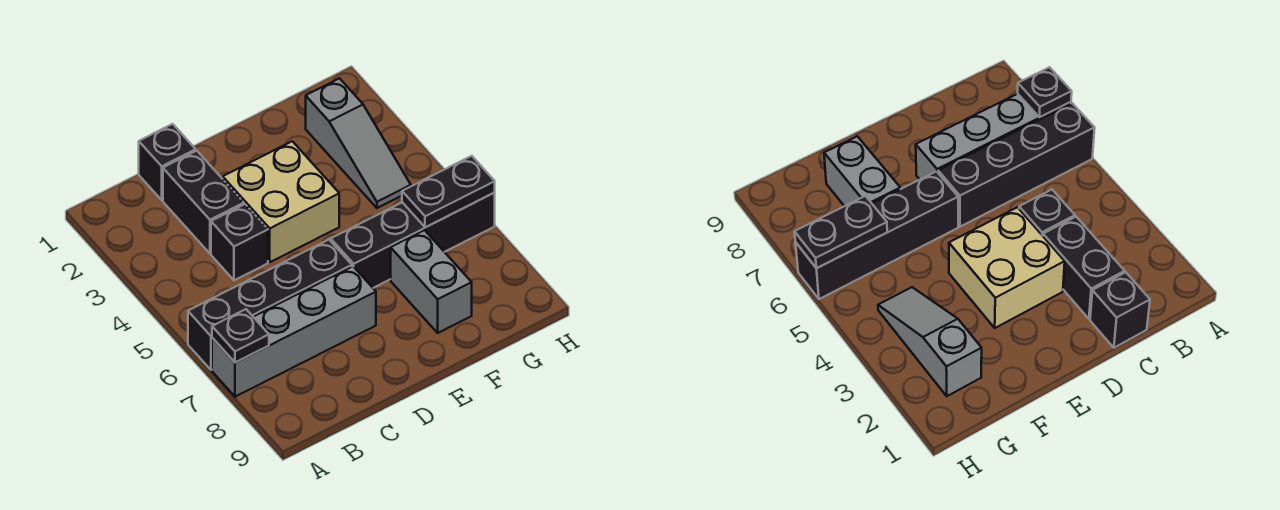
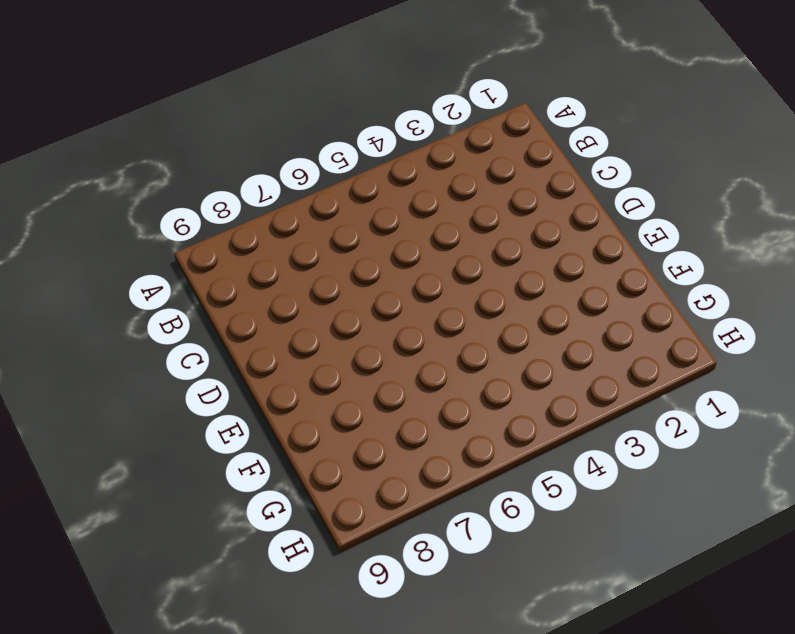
none -> black brick A6:D6 level 1
none -> grey brick A7:D7 level 1

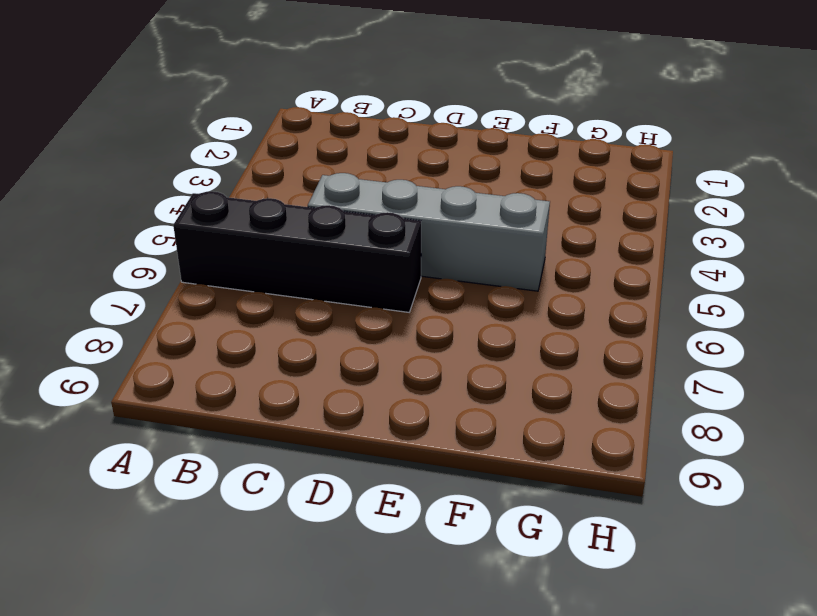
grey brick C5:F5 level 1 -> grey brick A7:D7 level 1
none -> black brick C1 level 1
none -> black brick C2:C3 level 1

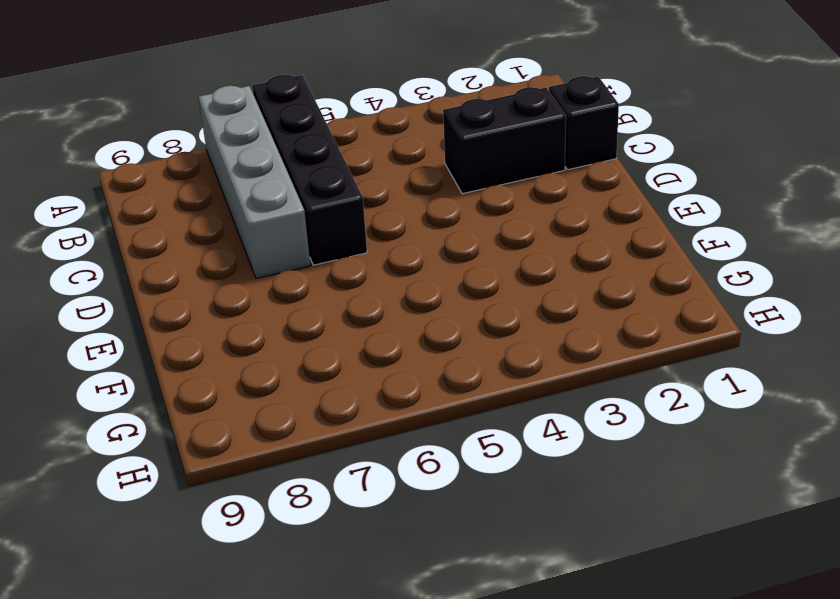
none -> black brick C4 level 1
none -> tan brick D3:E4 level 1

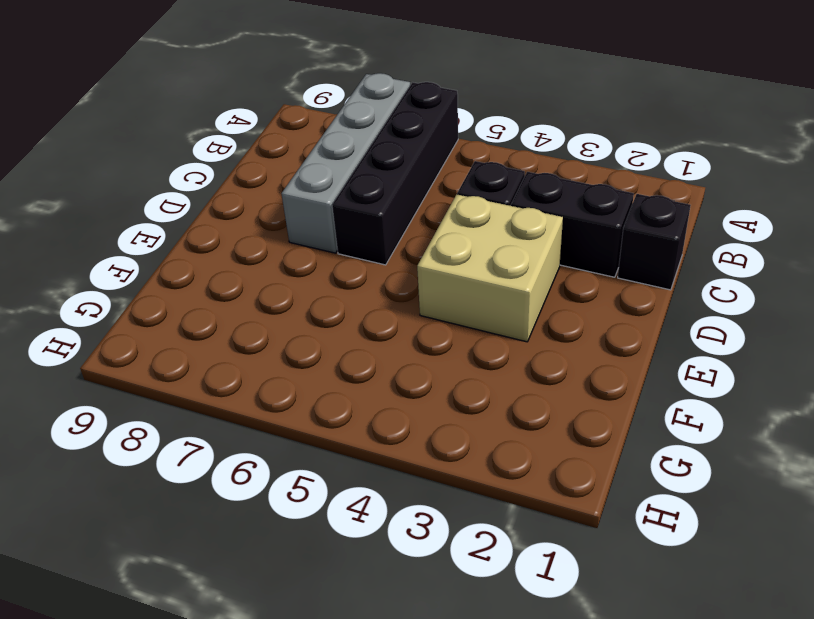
none -> black brick E6:H6 level 1
none -> grey brick F7:F8 level 1

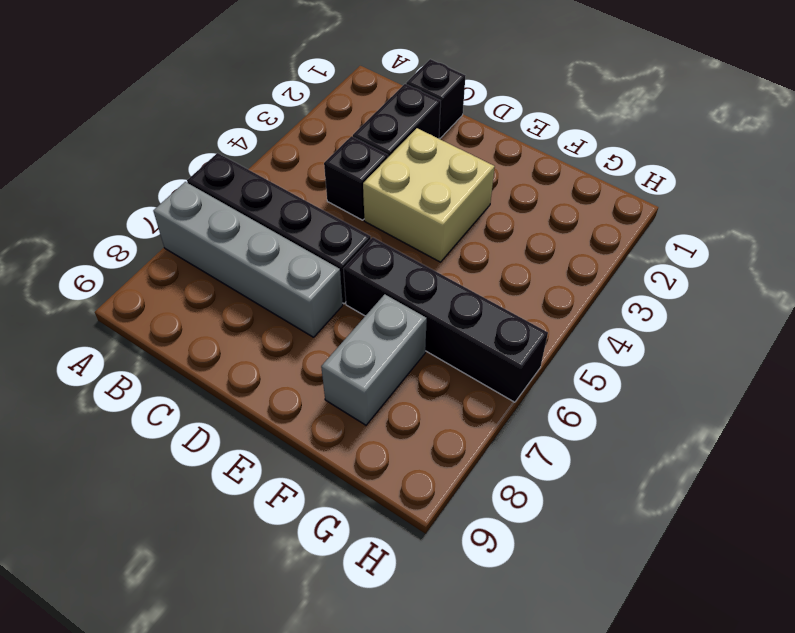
none -> grey slope G2:G4 level 1 top 2
none -> black plate A7 level 2

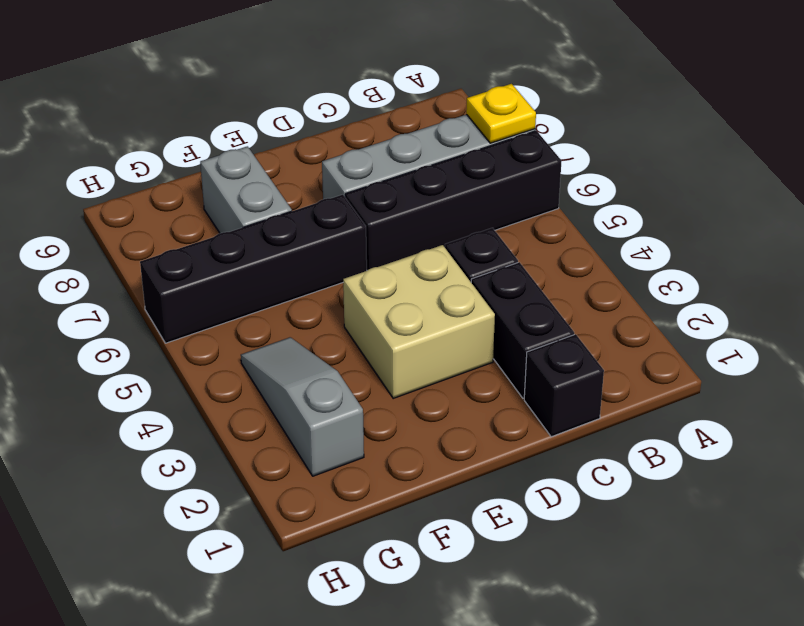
yellow plate A7 level 2 -> black plate A7 level 2
none -> black plate G6:H6 level 2

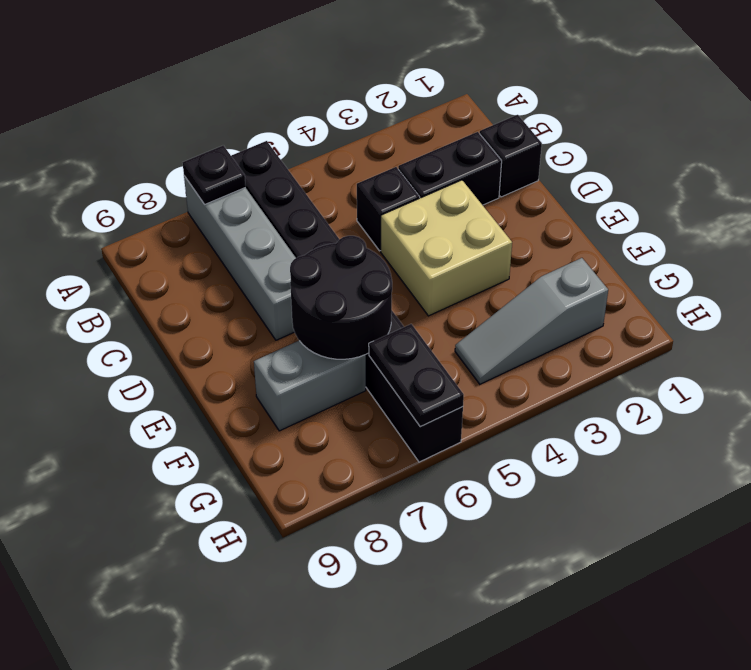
black round brick E6:F7 level 2 -> none

